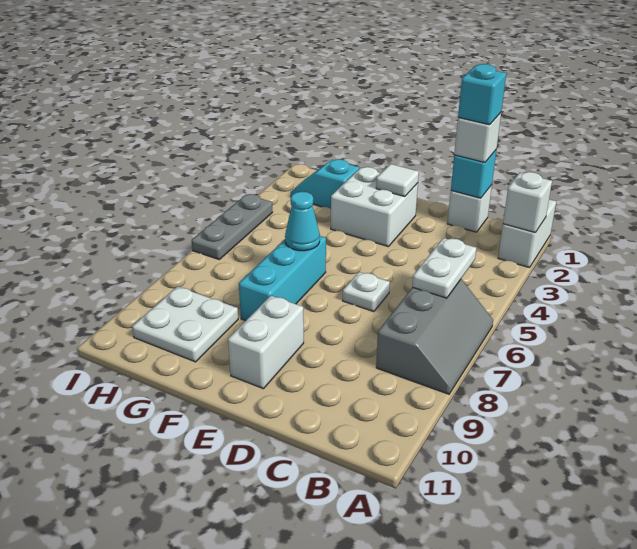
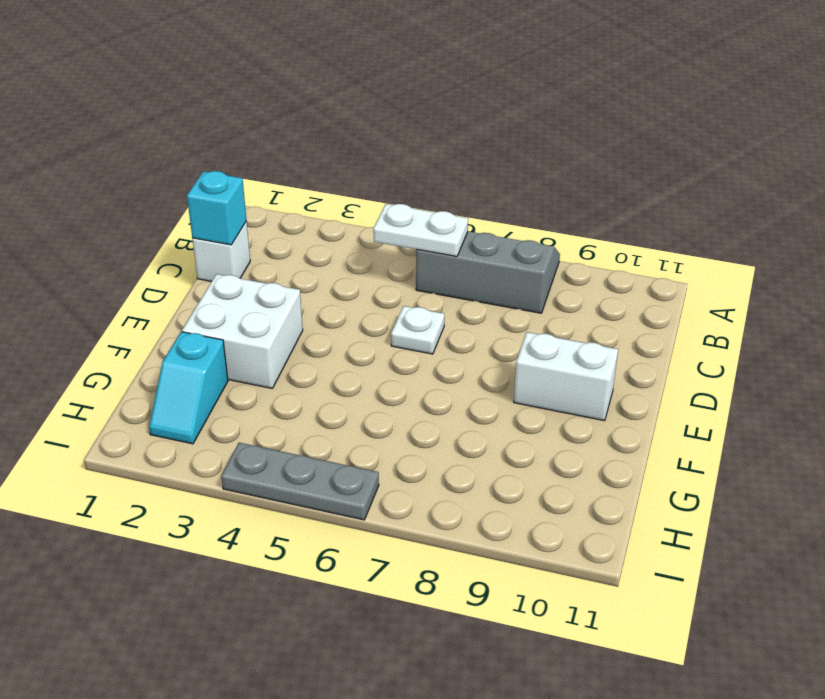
none -> white brick A1:A2 level 1
none -> cyan brick F6:F8 level 1
none -> white plate G9:H10 level 1

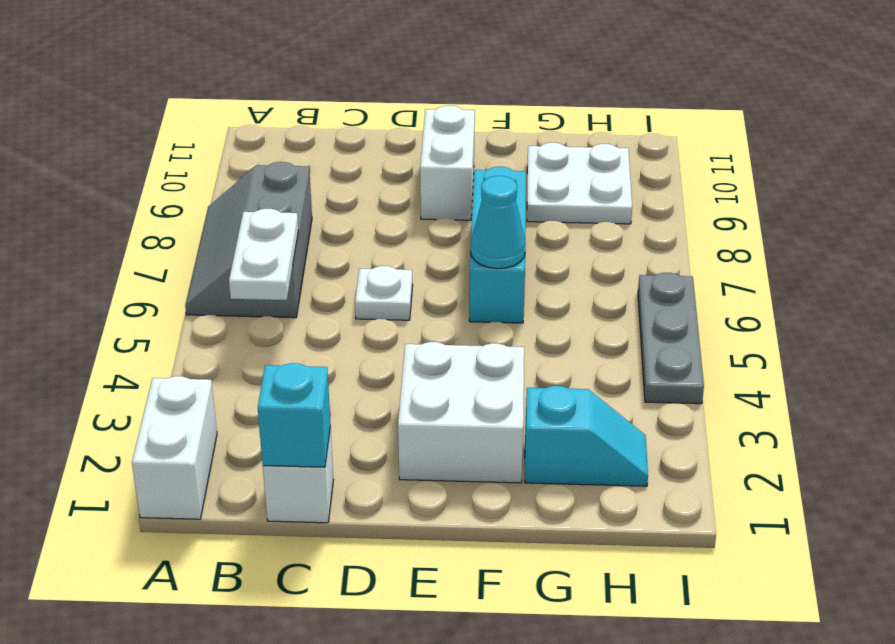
none -> white brick A2 level 2
none -> white tile E2 level 2
none -> white brick C1 level 3

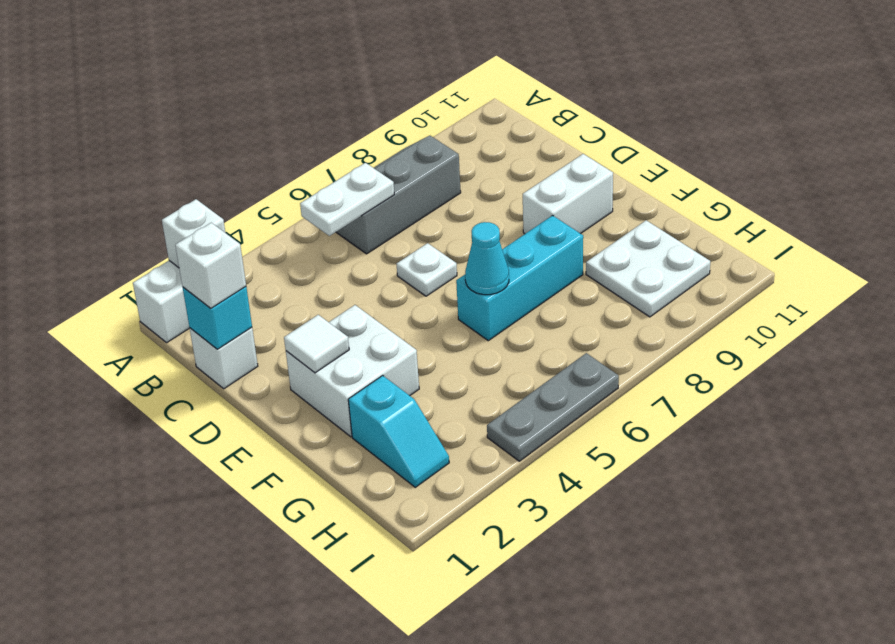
none -> cyan brick C1 level 4

